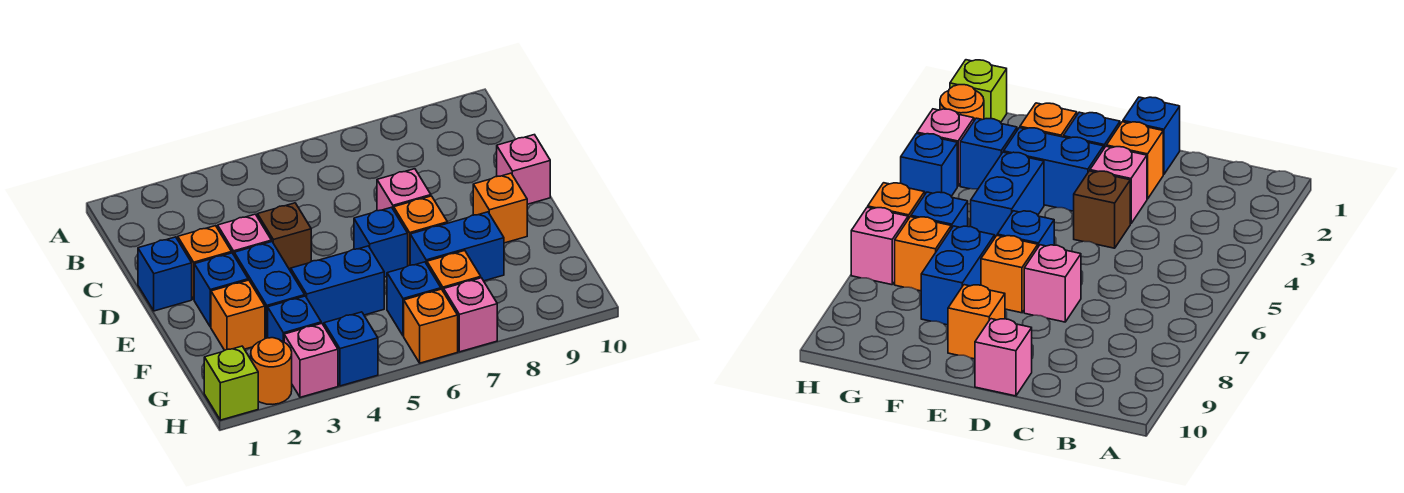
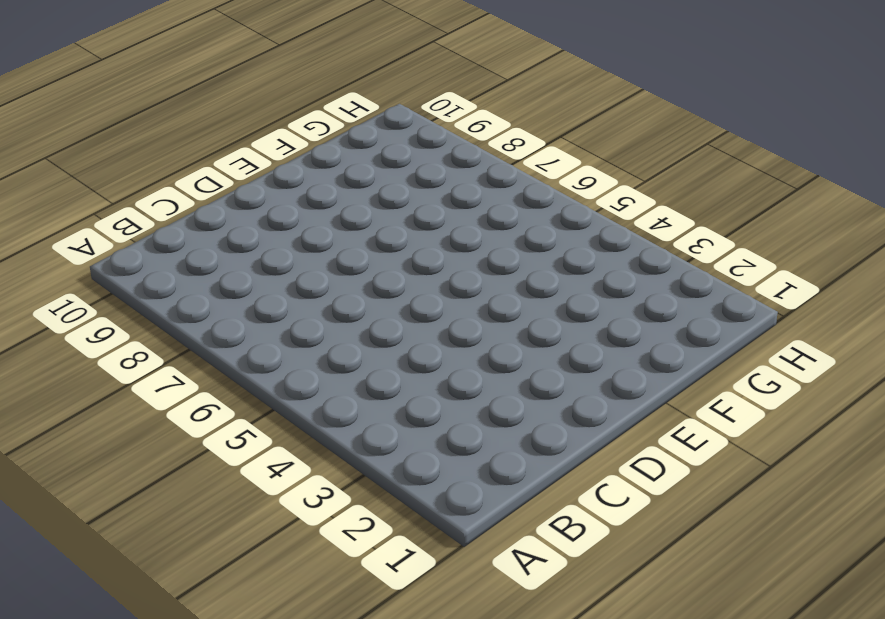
none -> blue brick D1 level 1
none -> orange brick D2 level 1
none -> pink brick D3 level 1

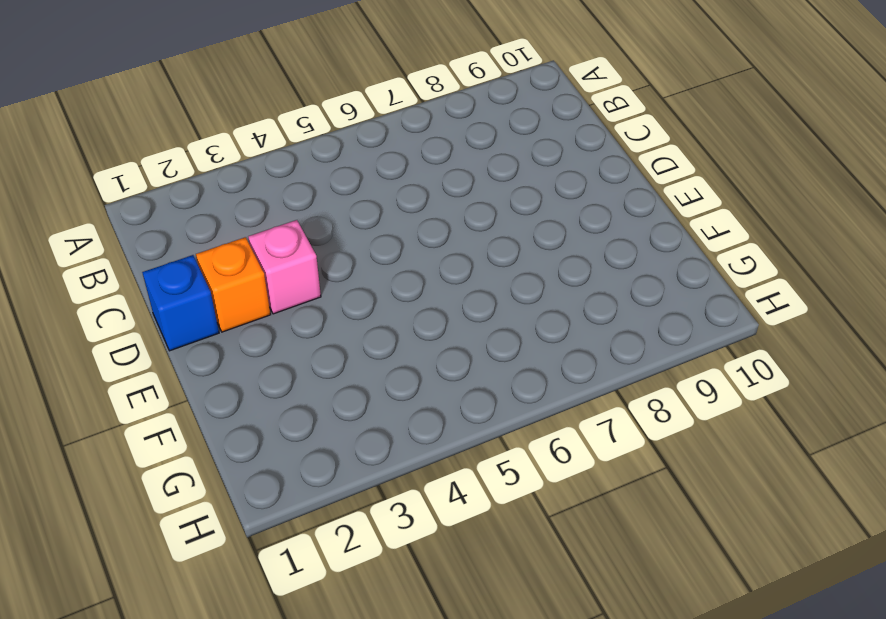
none -> brown brick D4 level 1
none -> pink brick D7 level 1
none -> pink brick D10 level 1

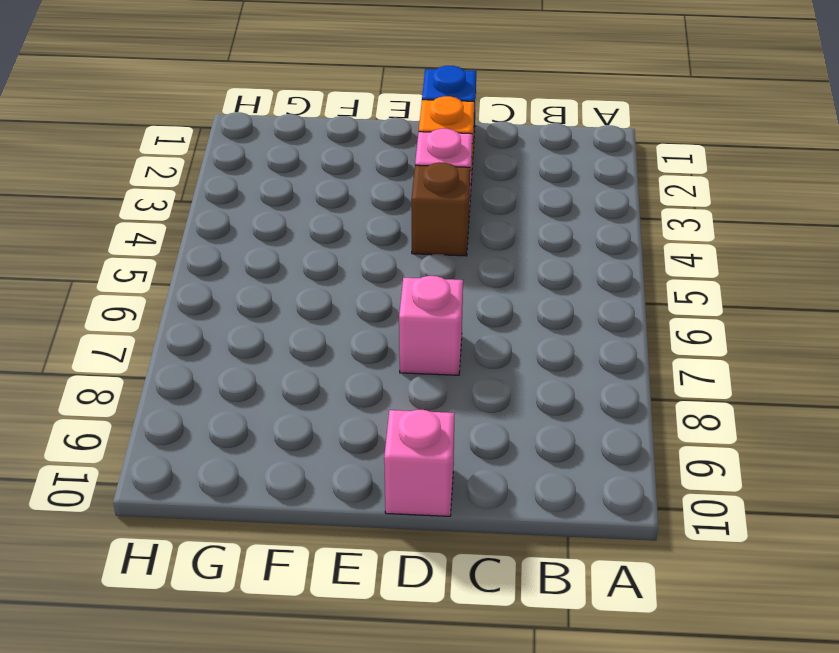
none -> blue brick E2 level 1
none -> blue brick E3:F3 level 1
none -> blue brick E6 level 1

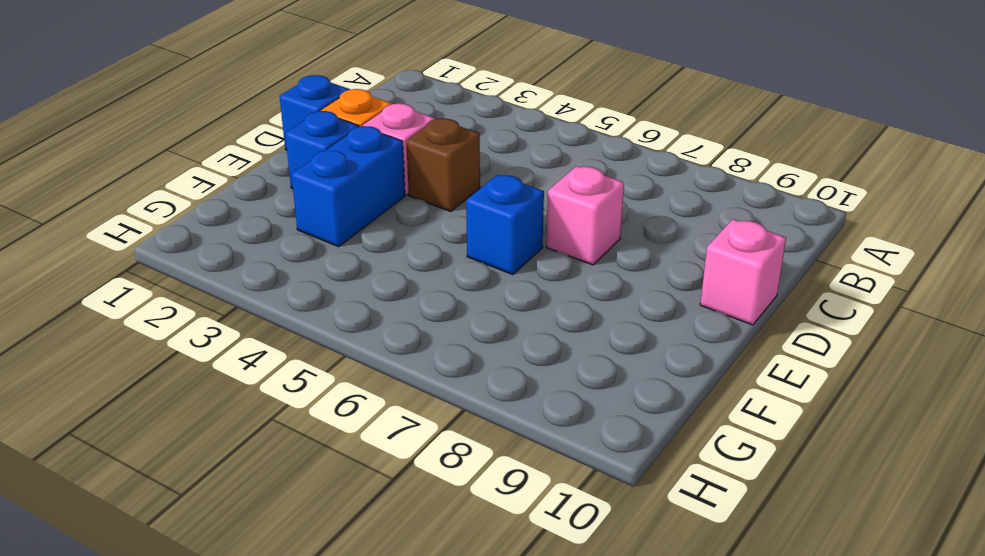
none -> orange brick E7 level 1
none -> orange brick E9 level 1
none -> orange brick F2 level 1

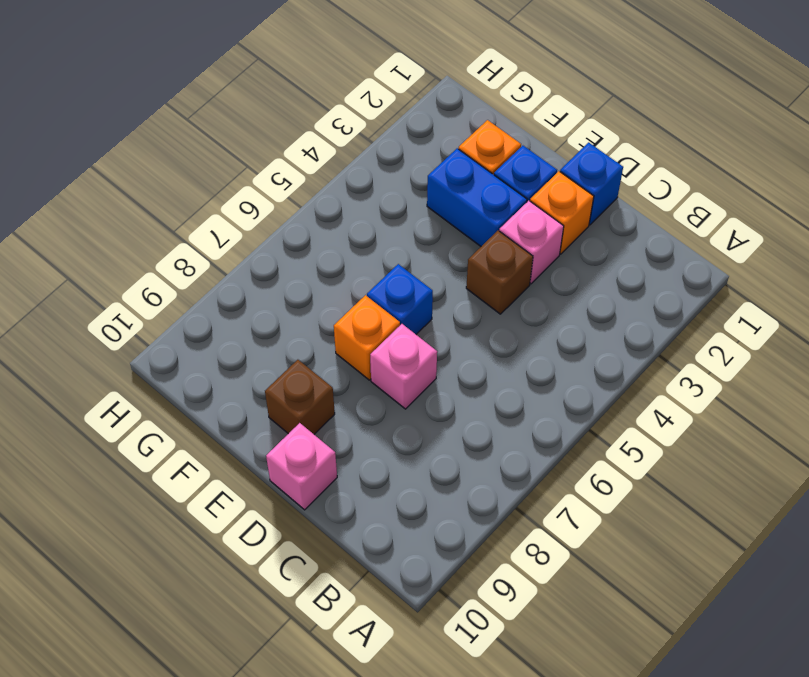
brown brick E9 level 1 -> orange brick E9 level 1
none -> blue brick F4:F5 level 1
none -> blue brick F7:F8 level 1
none -> blue brick G3 level 1

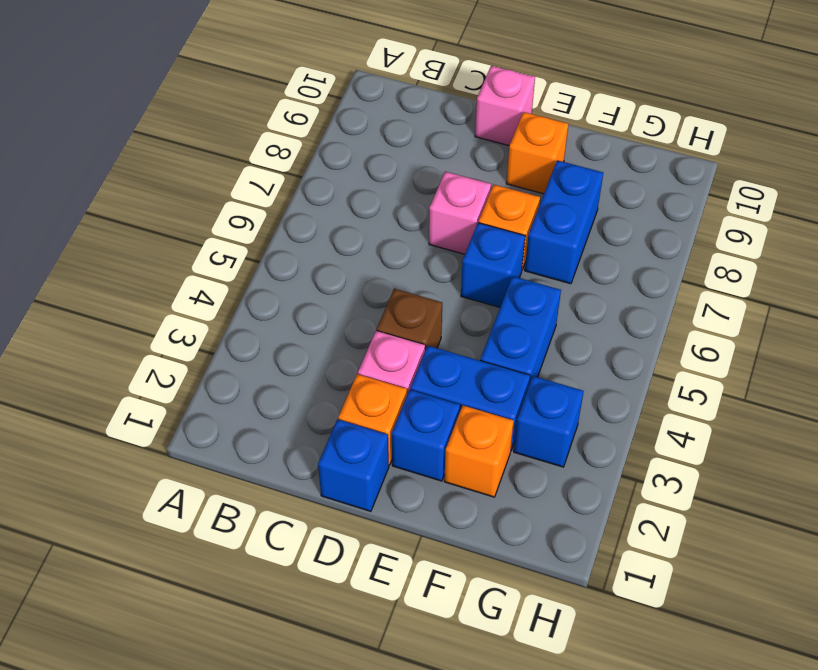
none -> blue brick G6 level 1
none -> orange brick G7 level 1
none -> lime brick H1 level 1

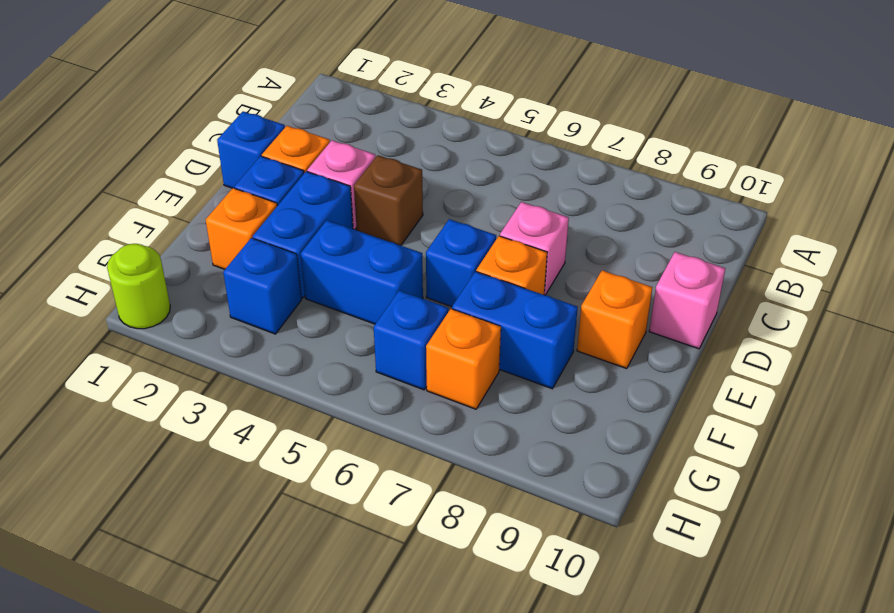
lime round brick H1 level 1 -> lime brick H1 level 1
none -> orange round brick H2 level 1
none -> pink brick H3 level 1
none -> blue brick H4 level 1

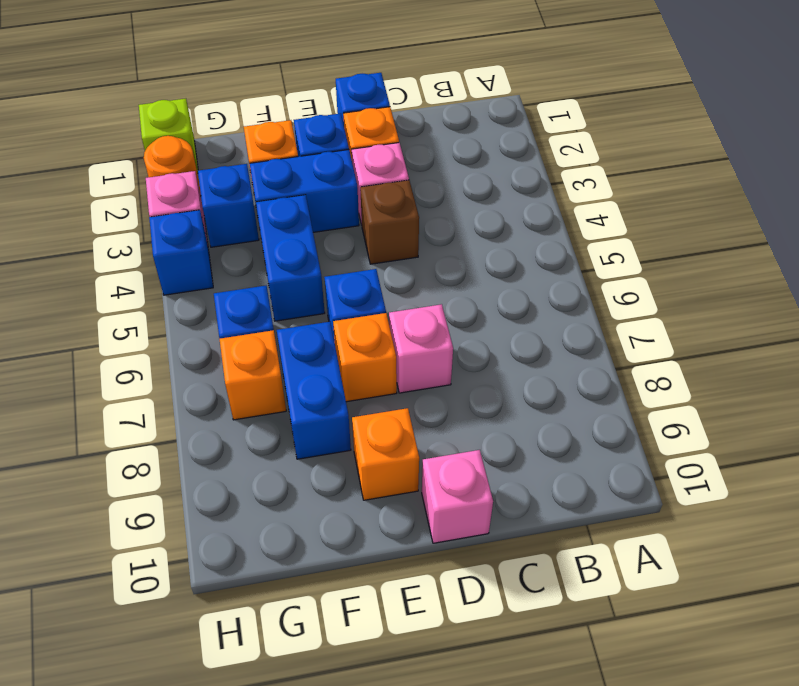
none -> orange brick H6 level 1
none -> pink brick H7 level 1

